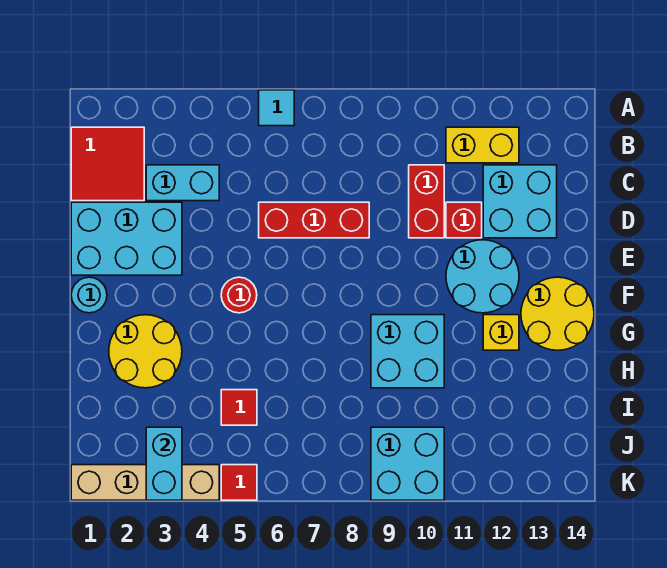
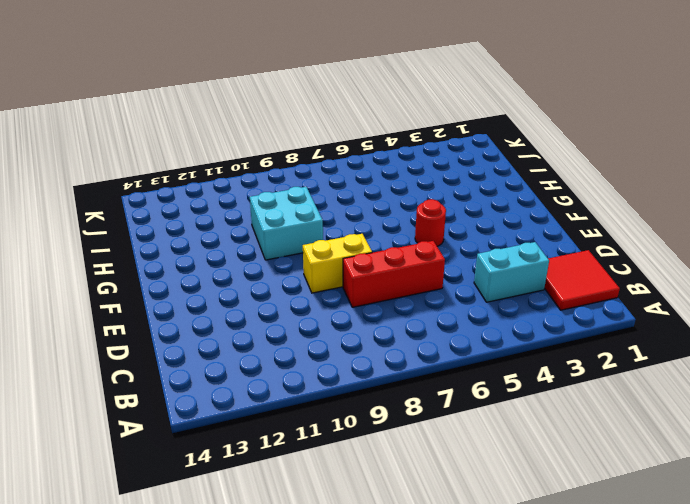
yellow brick E8:E9 level 1 -> yellow brick B11:B12 level 1
none -> cyan tile A6 level 1
none -> red brick C10:D10 level 1
none -> cyan brick C12:D13 level 1

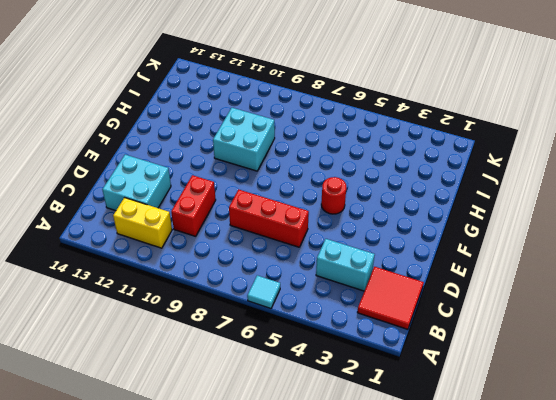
none -> cyan brick D1:E3 level 1
none -> red brick D11 level 1
none -> cyan round brick E11:F12 level 1

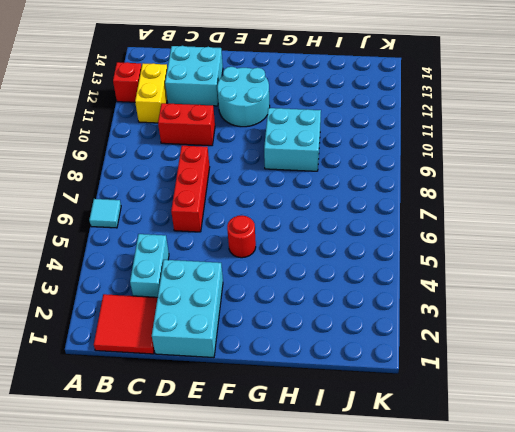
red brick A12 level 1 -> red brick D11 level 1
none -> cyan round brick F1 level 1
none -> yellow round brick F13:G14 level 1
none -> yellow round brick G2:H3 level 1

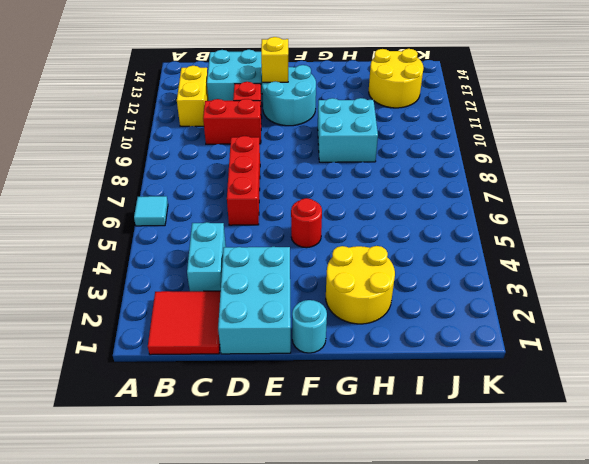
yellow brick E12 level 2 -> yellow brick G12 level 1
yellow round brick I12:J13 level 1 -> yellow round brick F13:G14 level 1
none -> red tile I5 level 1
none -> cyan brick J9:K10 level 1
none -> tan brick K1:K4 level 1

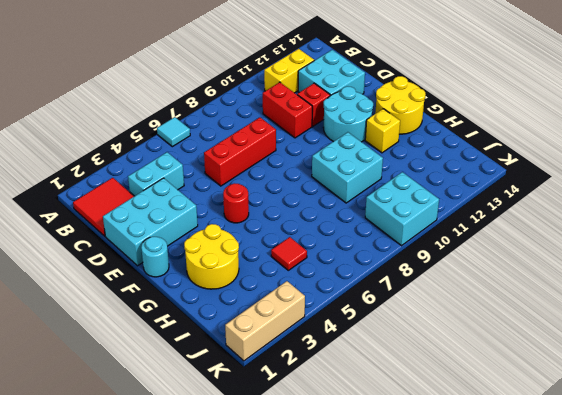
tan brick K1:K3 level 1 -> tan brick K1:K4 level 1
none -> red tile K5 level 1
none -> cyan brick J3:K3 level 2

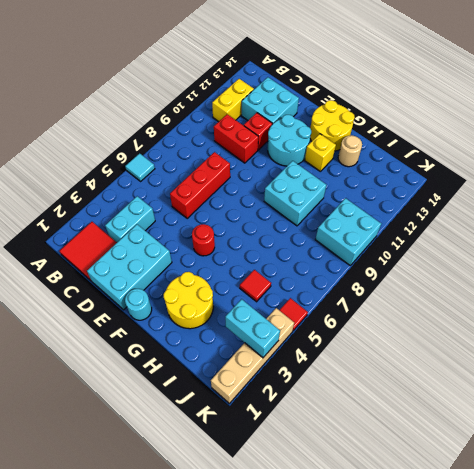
tan round brick H13 level 1 -> none

